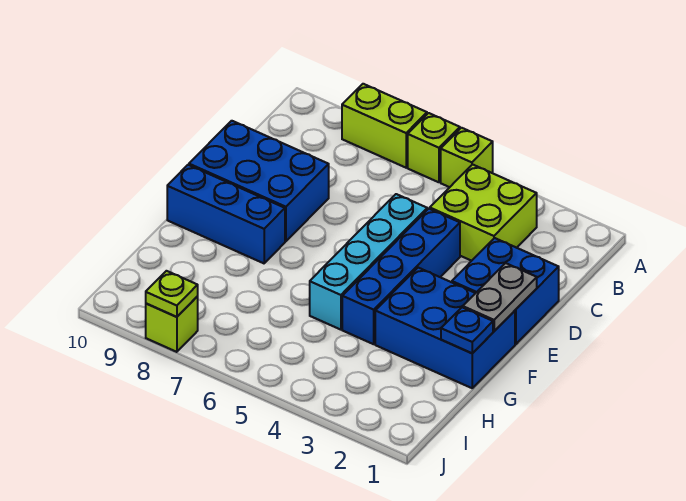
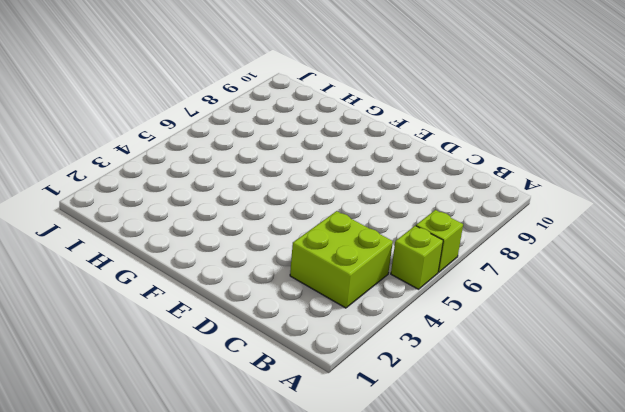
none -> lime brick A7:A8 level 1
none -> blue brick D1:E2 level 1
none -> blue brick D4:G4 level 1

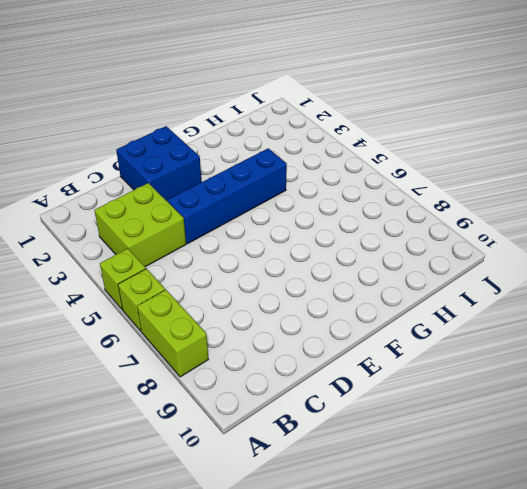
none -> cyan brick D5:G5 level 1
none -> blue brick D8:E10 level 1
none -> blue brick F1:G3 level 1

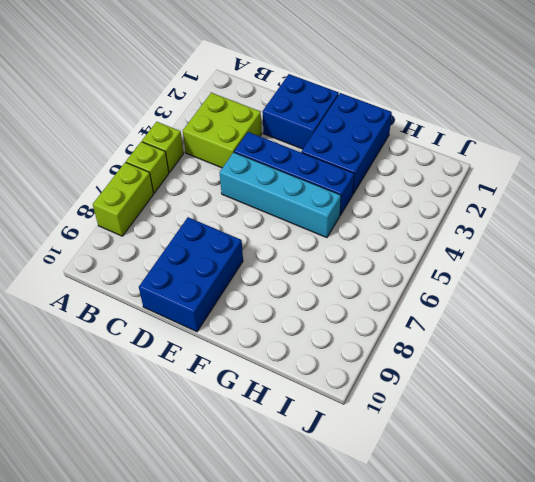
none -> blue brick F8:F10 level 1
none -> lime brick J8 level 1
none -> grey plate E1:F1 level 2

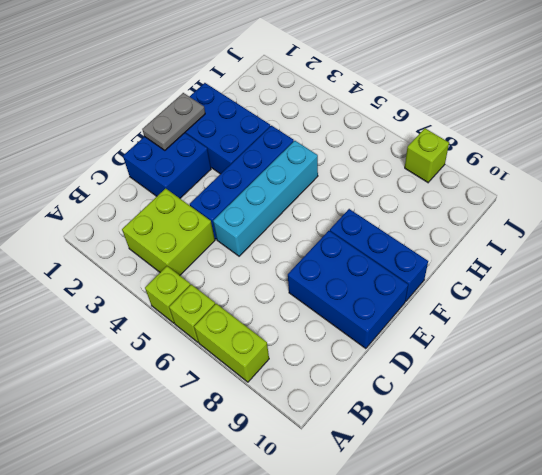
none -> blue plate G1 level 2
none -> lime plate J8 level 2

